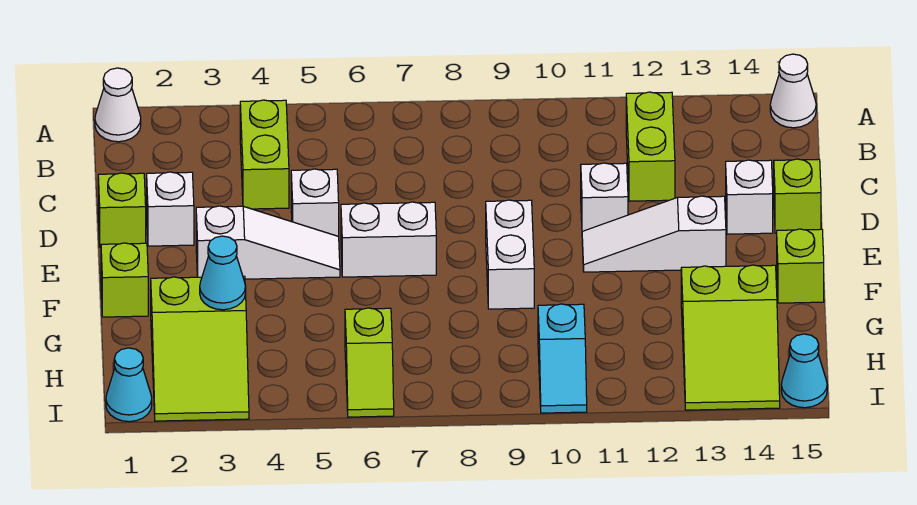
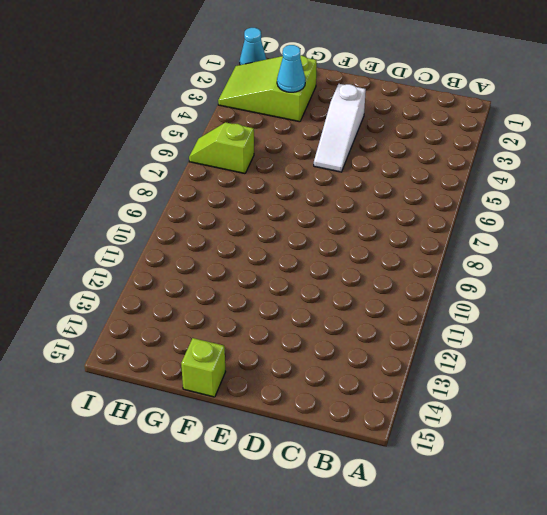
none -> white cone A1 level 1
none -> white cone A15 level 1
none -> lime brick B4:C4 level 1

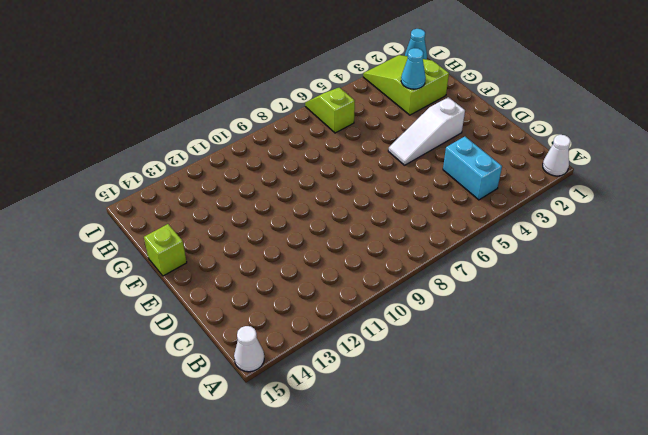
cyan brick B4:C4 level 1 -> lime brick B4:C4 level 1
none -> lime brick B12:C12 level 1
none -> lime brick D1 level 1
none -> white brick D2 level 1

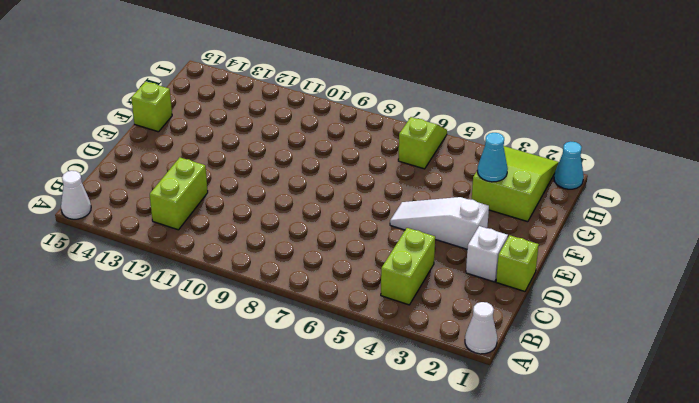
none -> white brick D5 level 1
none -> white brick D11 level 1
none -> white brick D14 level 1

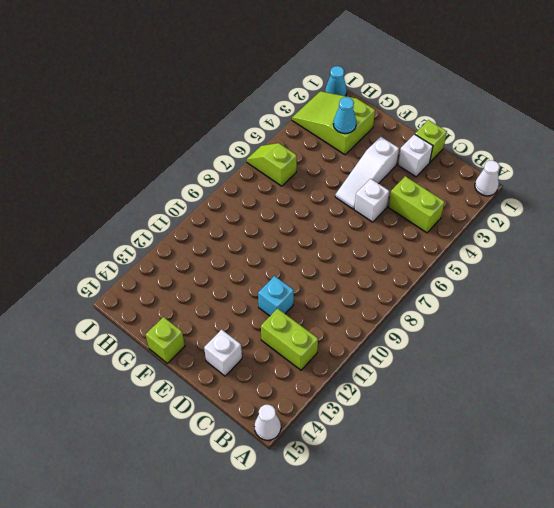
cyan brick D11 level 1 -> white brick D11 level 1
none -> lime brick D15 level 1
none -> white brick E6:E7 level 1
none -> white brick E9:F9 level 1

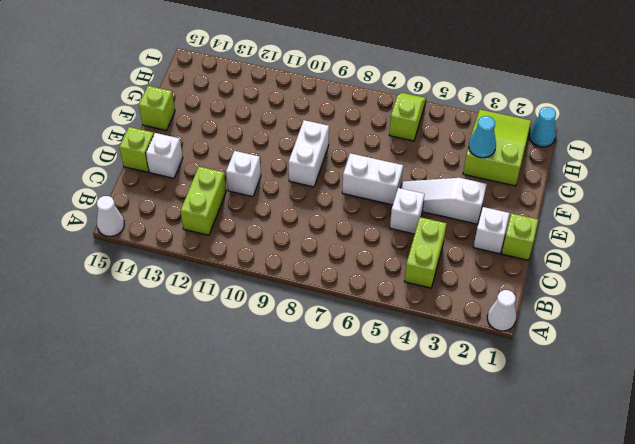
none -> white slope E11:E13 level 1 top 13
none -> lime brick F1 level 1
none -> lime slope G13:I14 level 1 top G

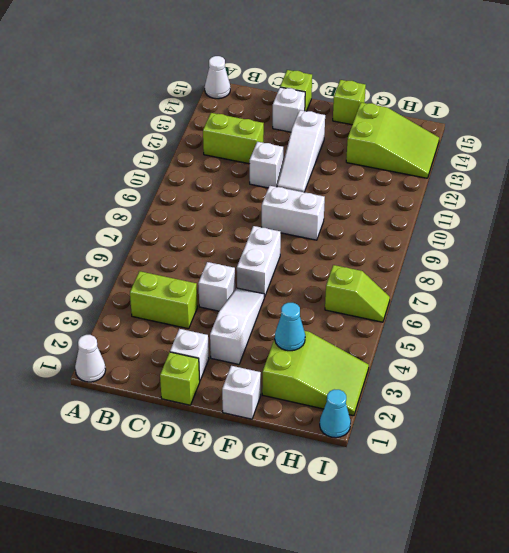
white brick F1 level 1 -> lime brick F1 level 1
none -> cyan slope H10:I10 level 1 top H
none -> cyan cone I15 level 1

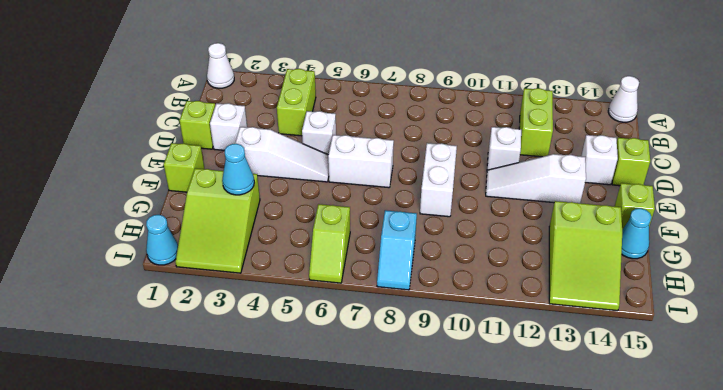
cyan cone G15 level 1 -> cyan cone I15 level 1
cyan slope H8:I8 level 1 top H -> cyan slope H10:I10 level 1 top H

